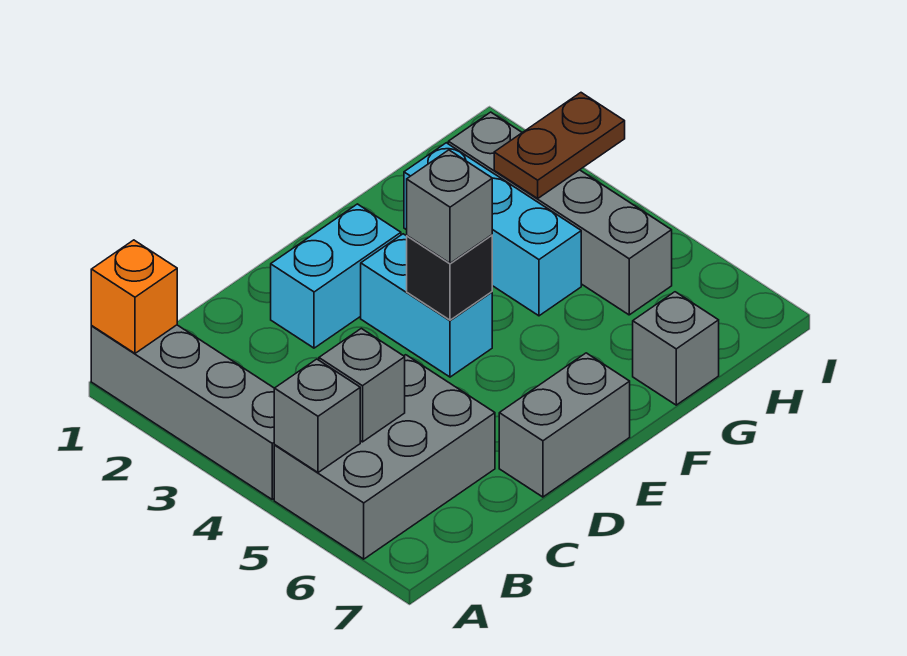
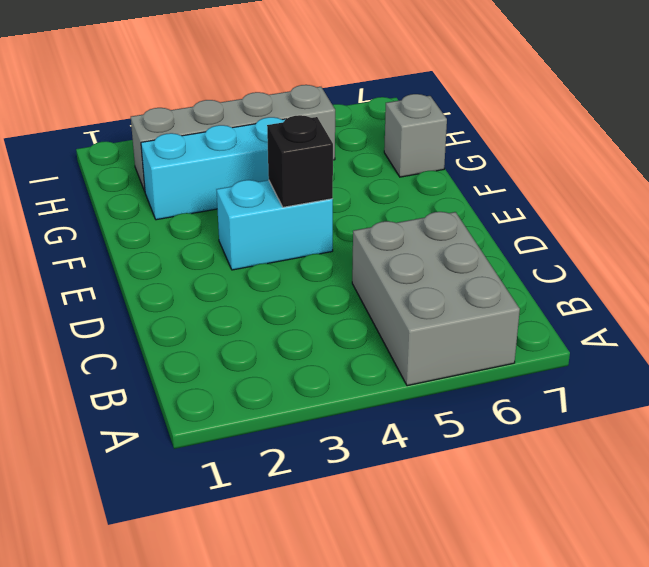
none -> grey brick A1:A4 level 1
none -> cyan brick D2:E2 level 1
none -> grey brick D7:E7 level 1

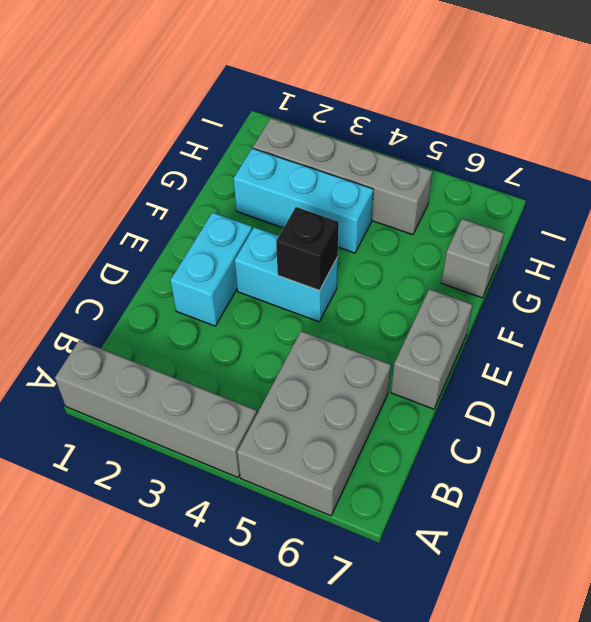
none -> orange brick A1 level 2
none -> grey brick A5 level 2
none -> grey brick B5 level 2

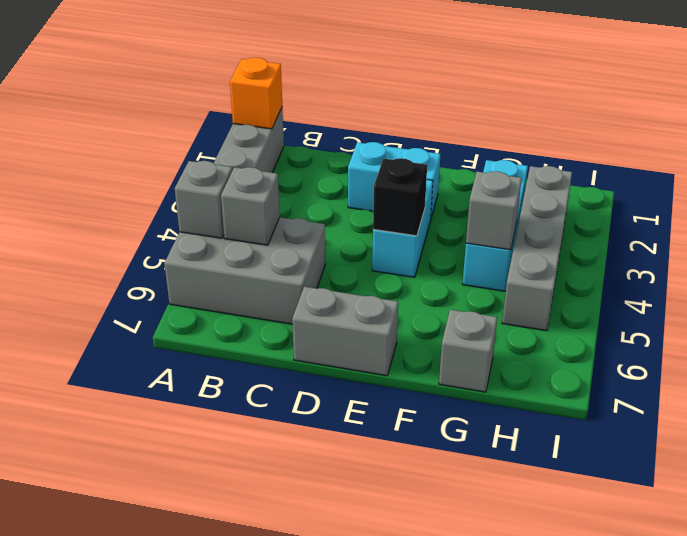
grey brick G4 level 2 -> grey brick E4 level 3
none -> brown plate H3:I3 level 2

